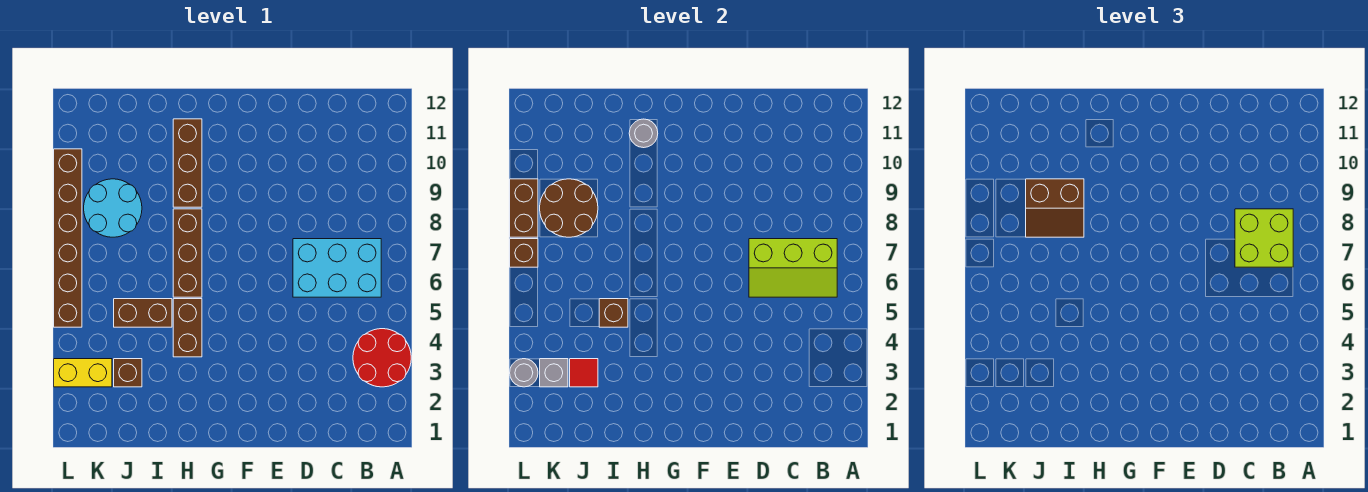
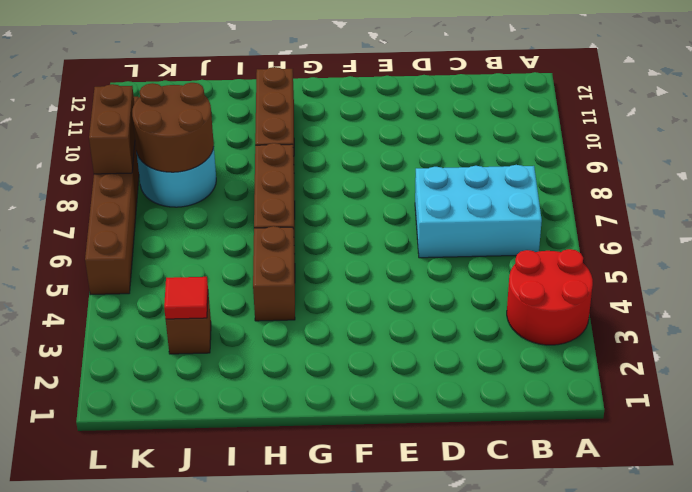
none -> brown brick I5:J5 level 1
none -> yellow brick K3:L3 level 1
none -> lime slope B6:D7 level 2 top 7

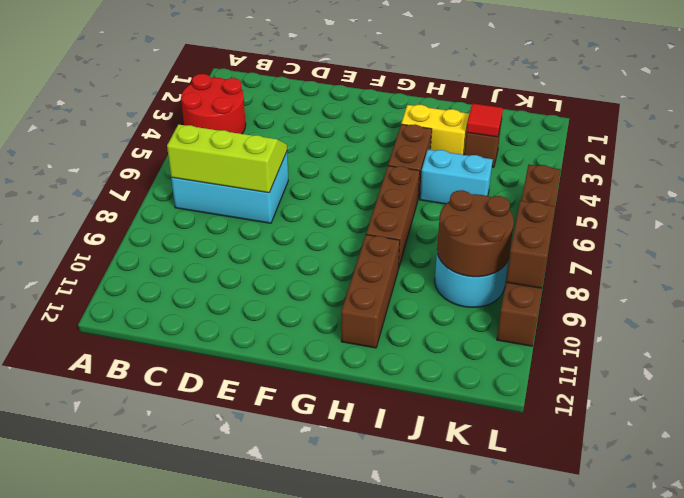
yellow brick H3:I3 level 1 -> yellow brick K3:L3 level 1
cyan brick I5:J5 level 1 -> brown brick I5:J5 level 1
none -> grey round brick H11 level 2
none -> brown brick I5 level 2
none -> grey brick K3 level 2

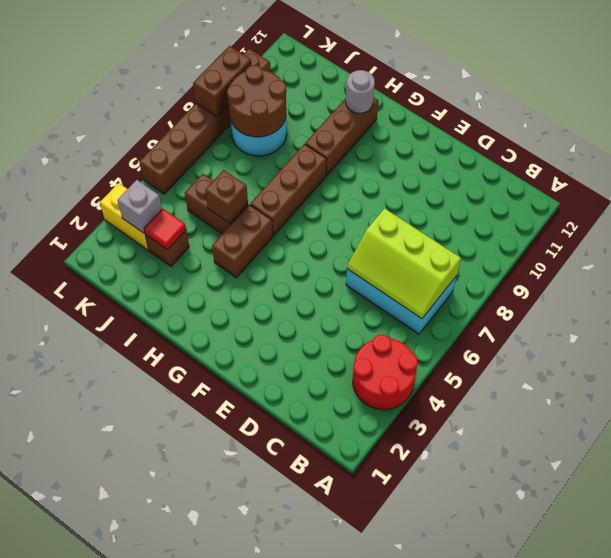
none -> grey round brick L3 level 2
none -> brown brick L7 level 2
none -> lime brick B7:C8 level 3

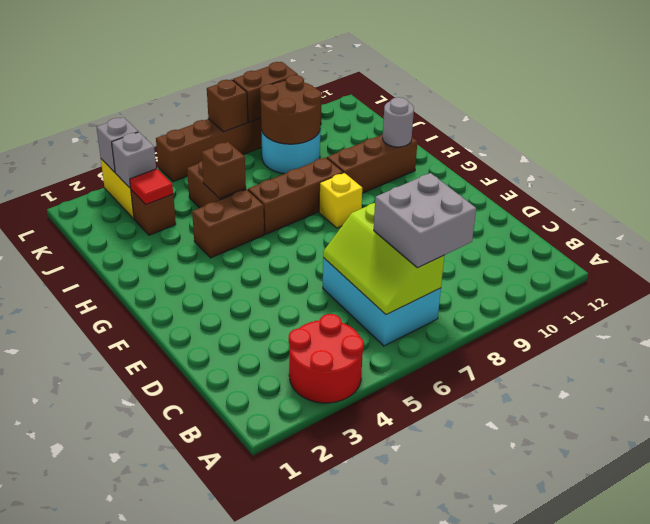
grey brick B7:C8 level 3 -> lime brick B7:C8 level 3
yellow brick G8 level 1 -> none
grey brick L3 level 2 -> grey round brick L3 level 2
none -> brown slope I8:J9 level 3 top 9

